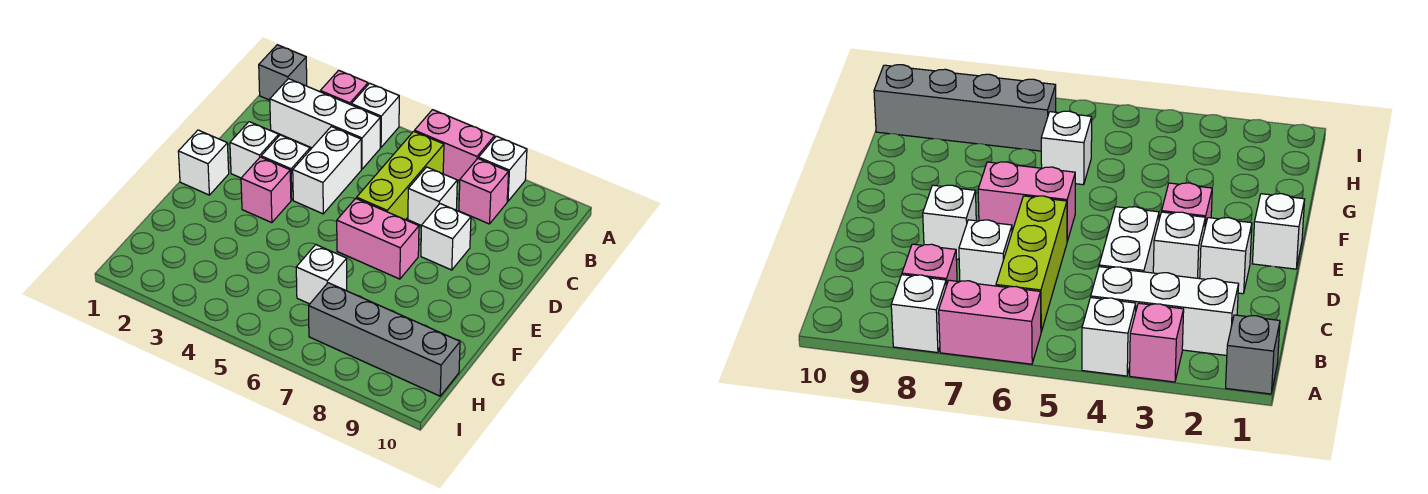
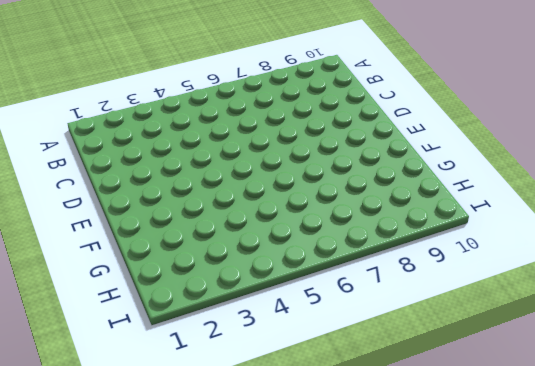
none -> grey brick A1 level 1
none -> pink brick A3 level 1
none -> white brick A4 level 1

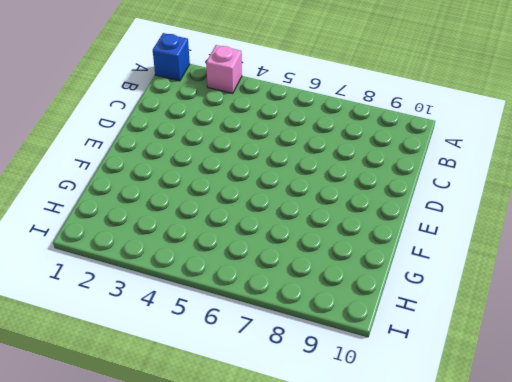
blue brick A1 level 1 -> grey brick A1 level 1
none -> white brick A4 level 1
none -> pink brick A6:A7 level 1
none -> white brick A8 level 1

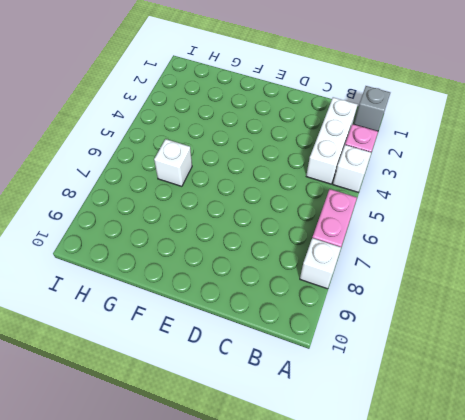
none -> lime brick B6:D6 level 1
none -> pink brick B8 level 1
none -> white brick C4:D4 level 1

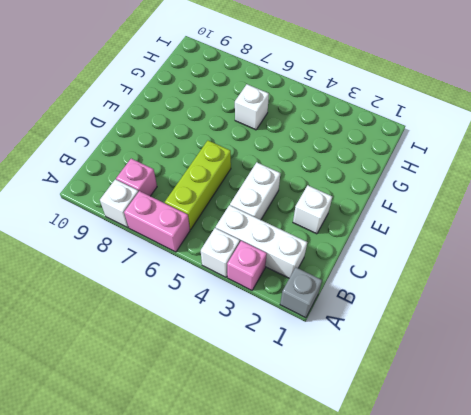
none -> white brick C7 level 1
none -> white brick D3 level 1
none -> white brick D8 level 1

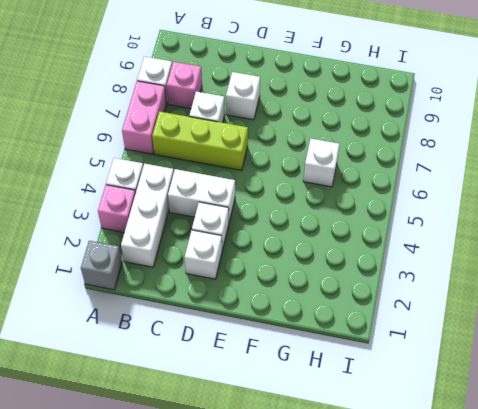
none -> white brick E1 level 1
none -> pink brick E3 level 1
none -> pink brick E6:E7 level 1

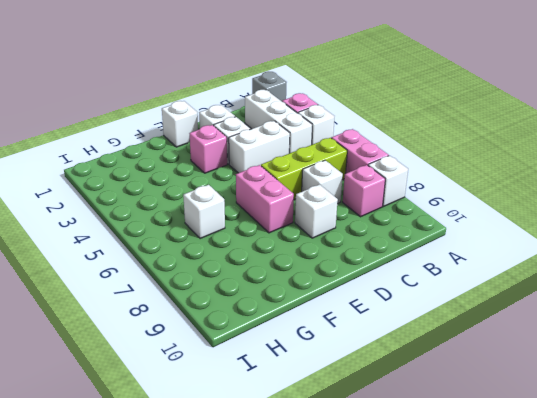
none -> grey brick H7:H10 level 1

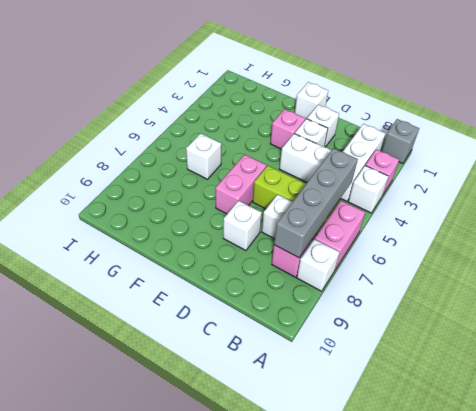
grey brick B5:B8 level 2 -> grey brick H7:H10 level 1

